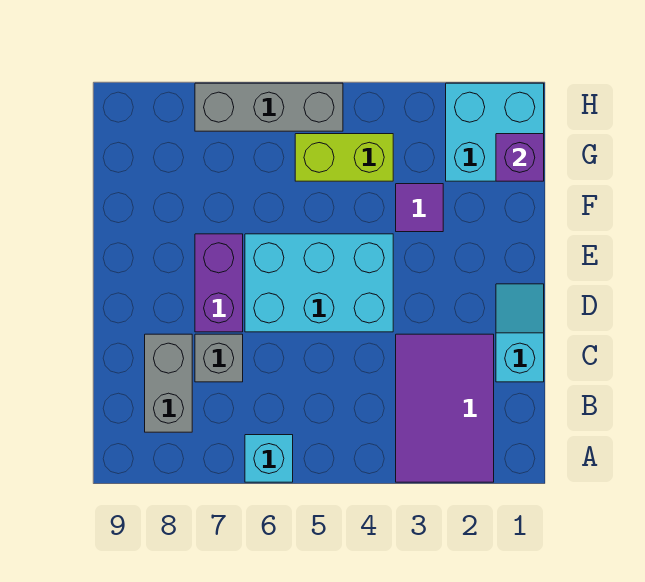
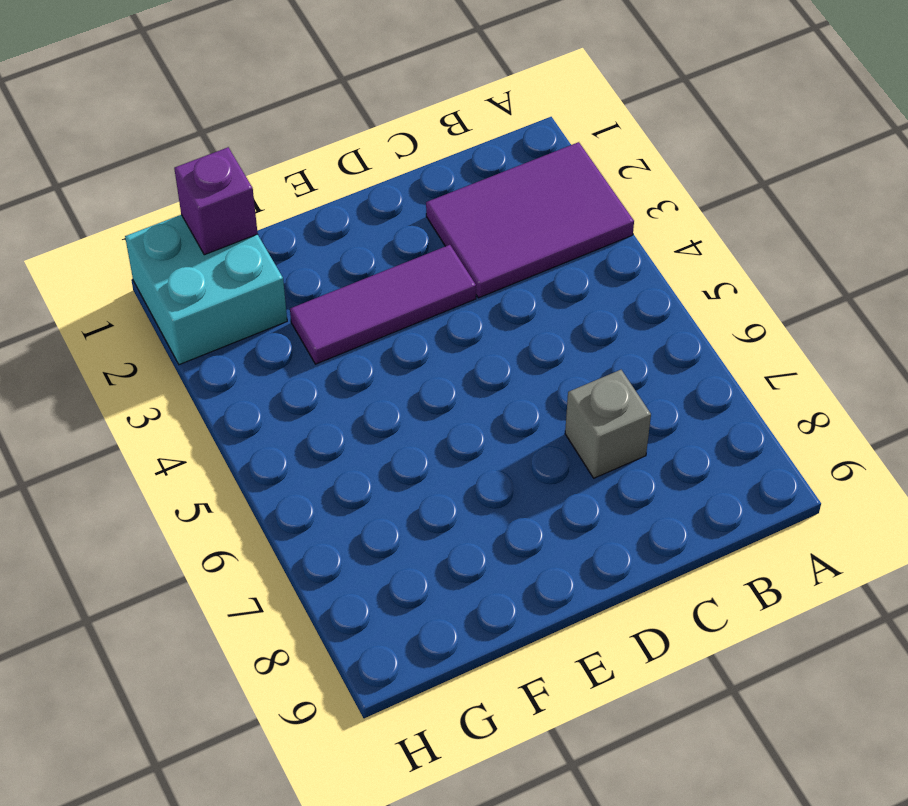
purple tile D3:F3 level 1 -> purple tile F3 level 1
none -> cyan brick A6 level 1
none -> grey brick B8:C8 level 1
none -> cyan slope C1:D1 level 1 top C

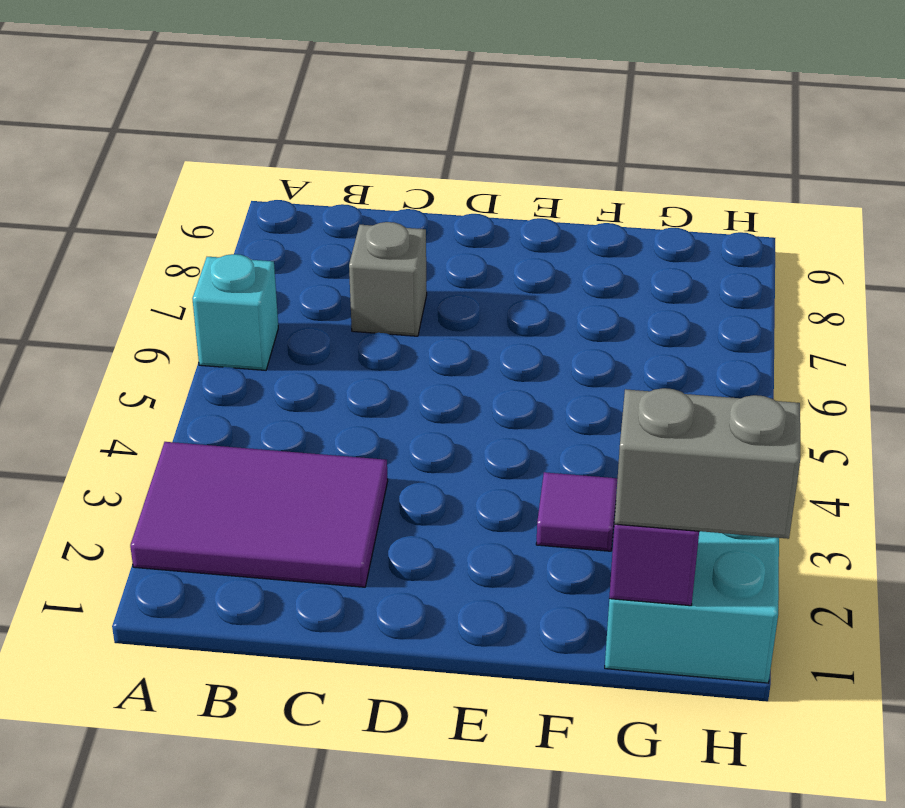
grey brick G1:H1 level 3 -> grey brick B8:C8 level 1
none -> cyan slope C1:D1 level 1 top C
none -> cyan brick D4:E6 level 1
none -> purple brick D7:E7 level 1

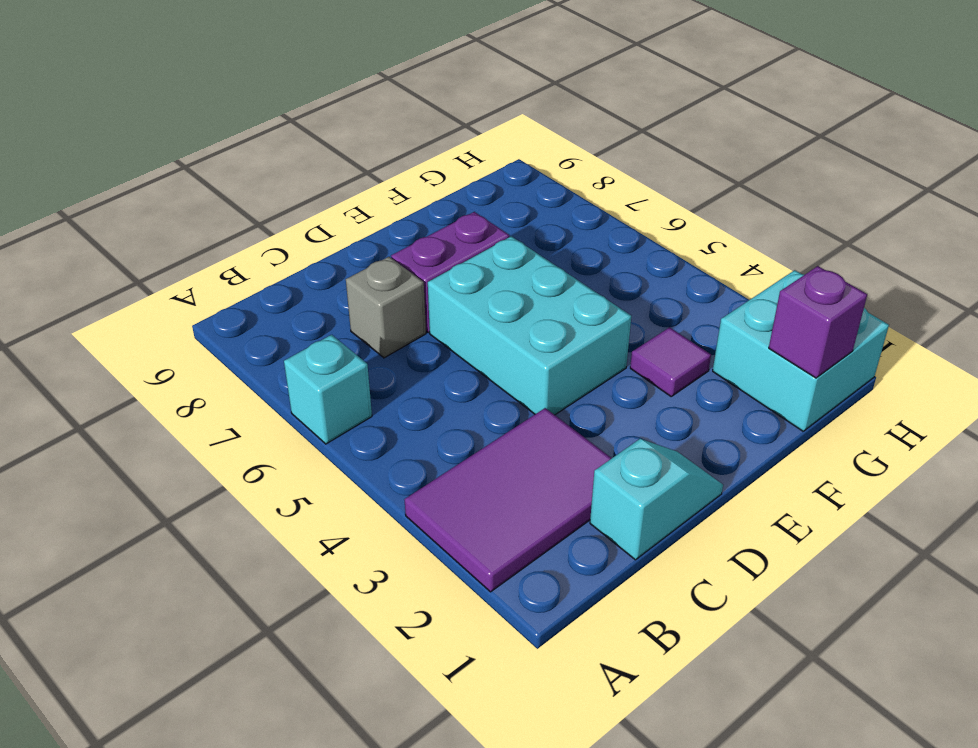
none -> grey brick B8:C8 level 1
none -> lime brick G4:G5 level 1
none -> grey brick H5:H7 level 1

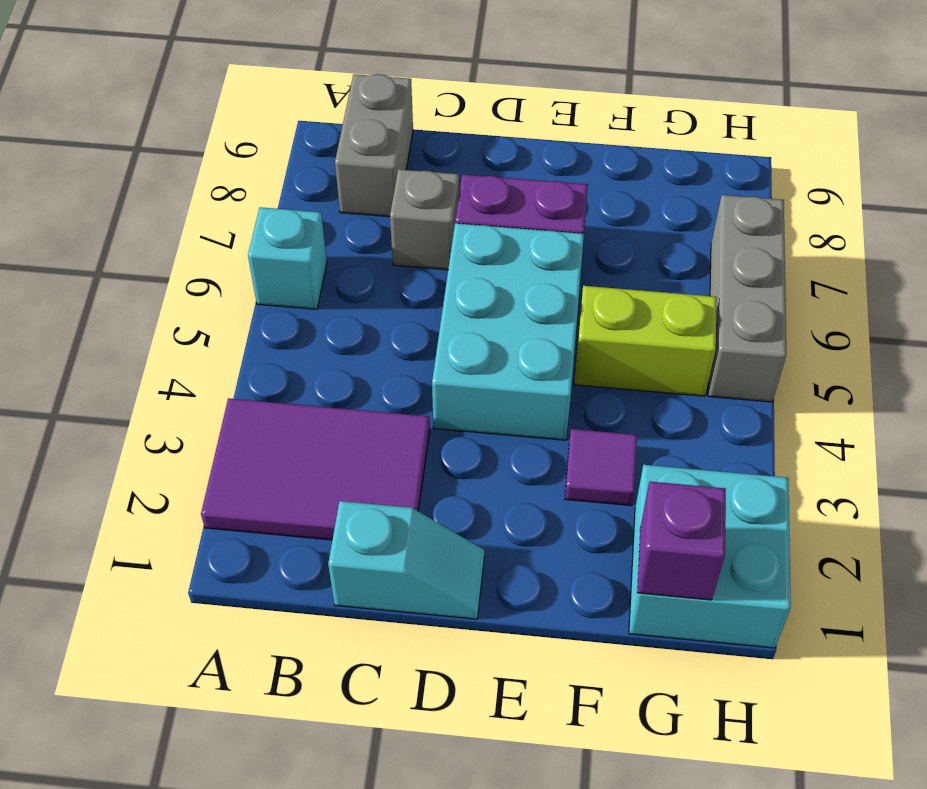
grey brick B8:B9 level 1 -> grey brick B8:C8 level 1
lime brick F5:G5 level 1 -> lime brick G4:G5 level 1

